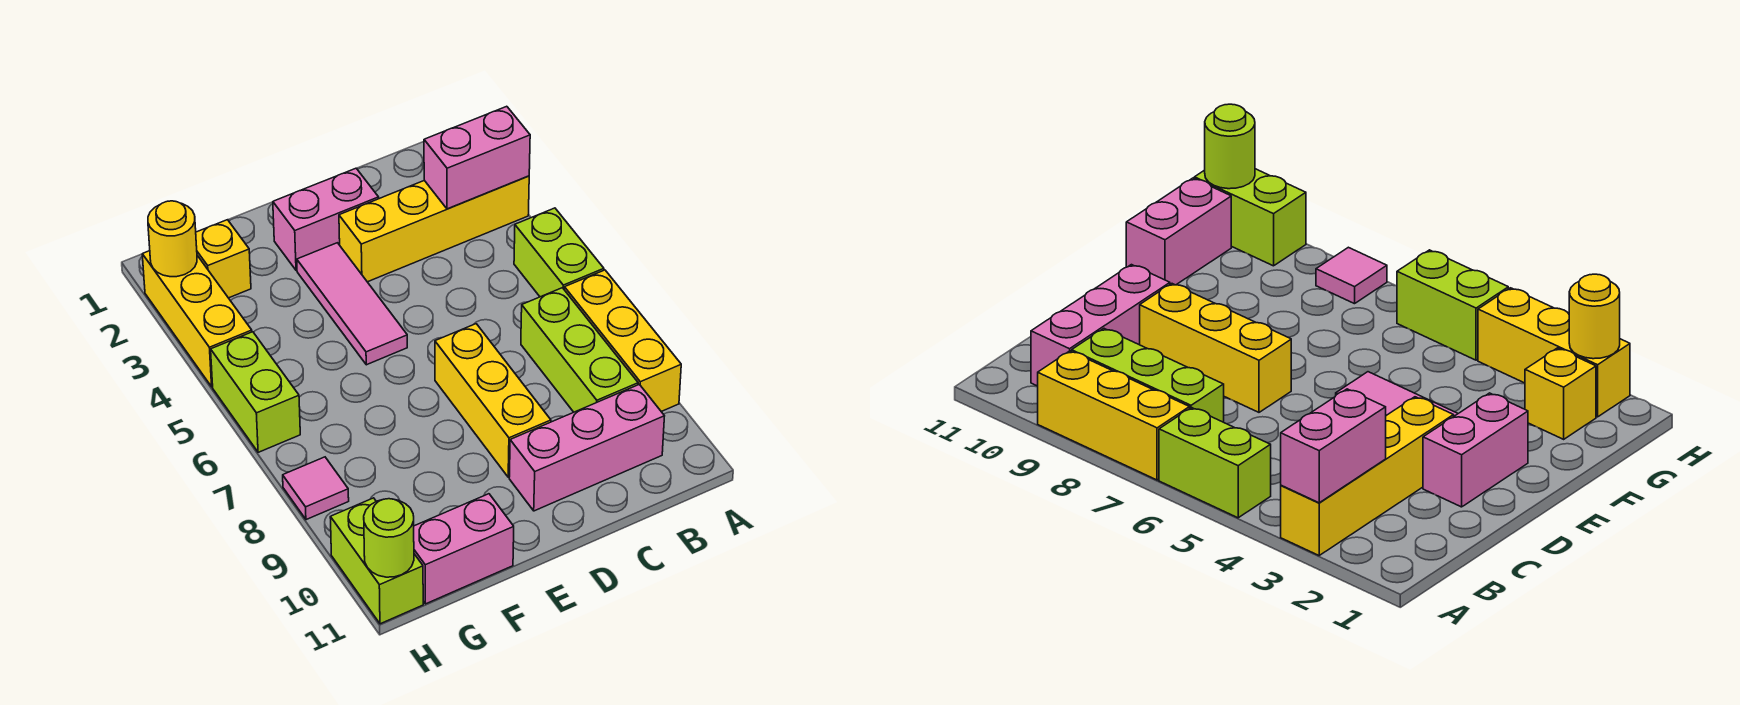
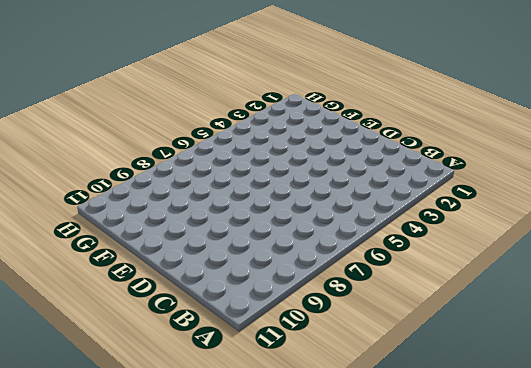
none -> yellow brick A3:D3 level 1
none -> lime brick A5:A6 level 1
none -> yellow brick A7:A9 level 1

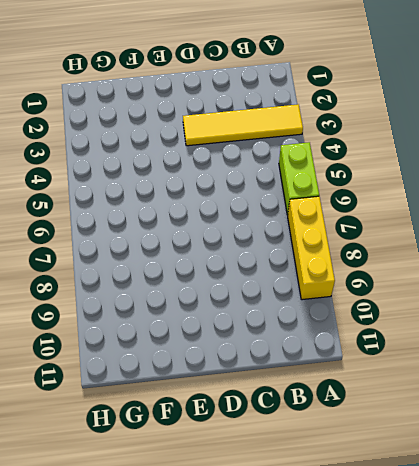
yellow tile A3:D3 level 1 -> yellow brick A3:D3 level 1
none -> lime brick B7:B9 level 1
none -> pink brick B10:D10 level 1
none -> pink brick D2:E2 level 1

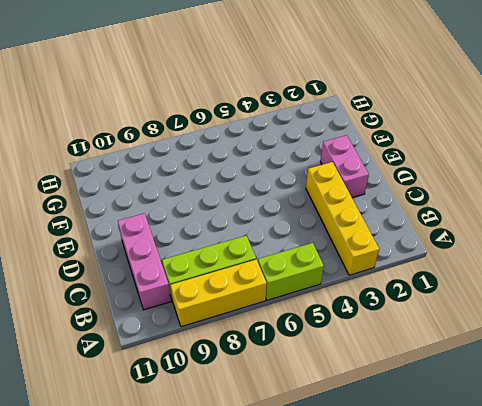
none -> yellow brick D7:D9 level 1
none -> pink tile E3:E5 level 1
none -> pink brick F11:G11 level 1

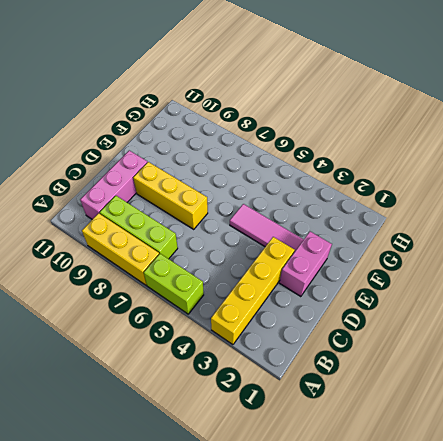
none -> pink brick F11:G11 level 1
none -> yellow brick G2 level 1
none -> yellow brick H2:H4 level 1

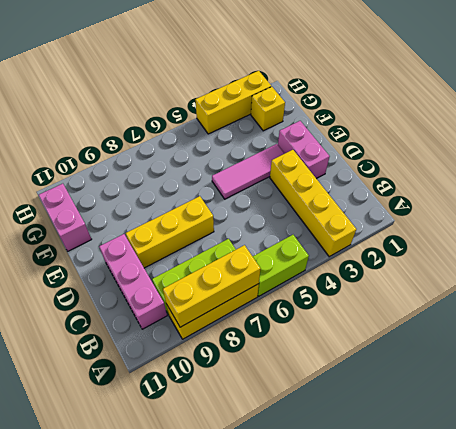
yellow brick A7:A9 level 2 -> none
none -> lime brick H5:H6 level 1
none -> pink tile H8 level 1
none -> lime brick H10:H11 level 1

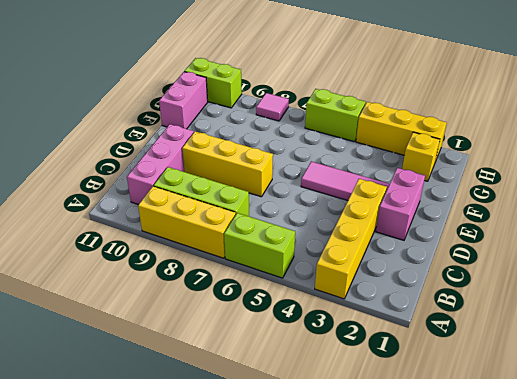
none -> pink brick A3:B3 level 2
none -> yellow round brick H2 level 2
none -> lime round brick H11 level 2

